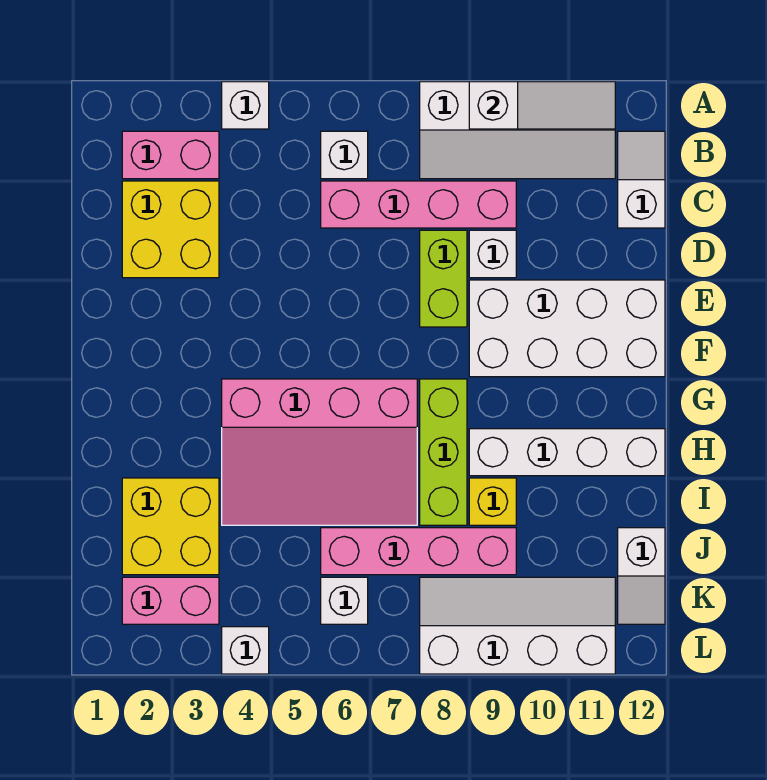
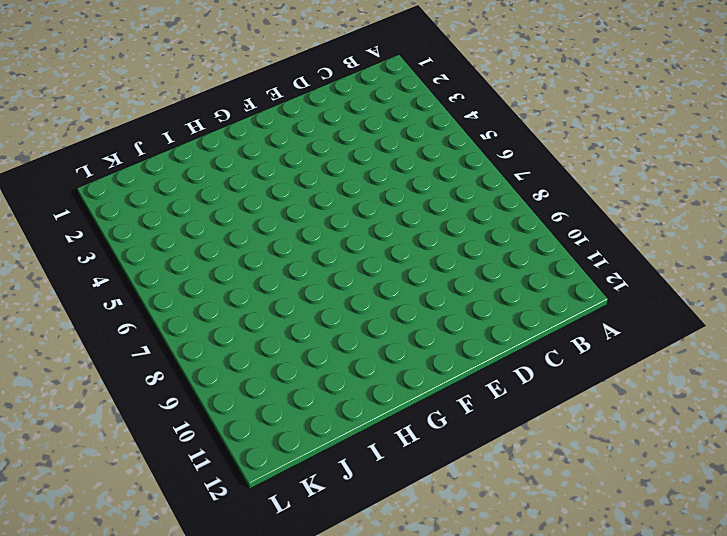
none -> white brick A4 level 1
none -> white slope A8:B11 level 1 top A
none -> pink brick B2:B3 level 1

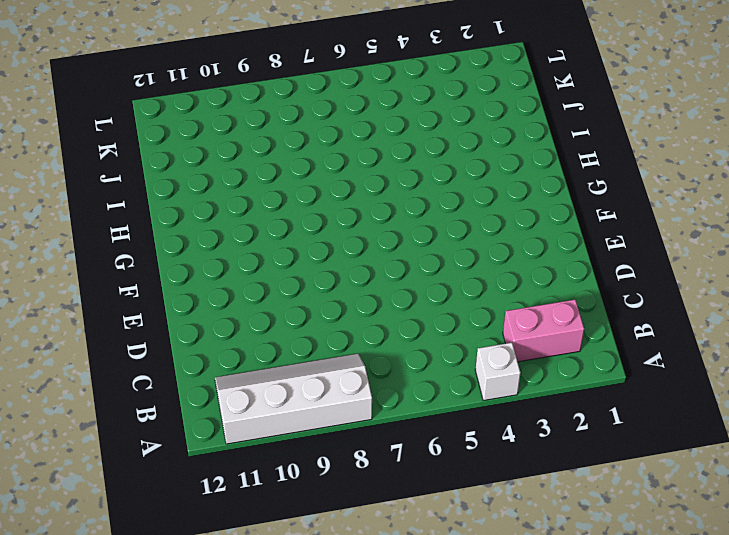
none -> white brick B6 level 1
none -> white slope B12:C12 level 1 top C
none -> yellow brick C2:D3 level 1

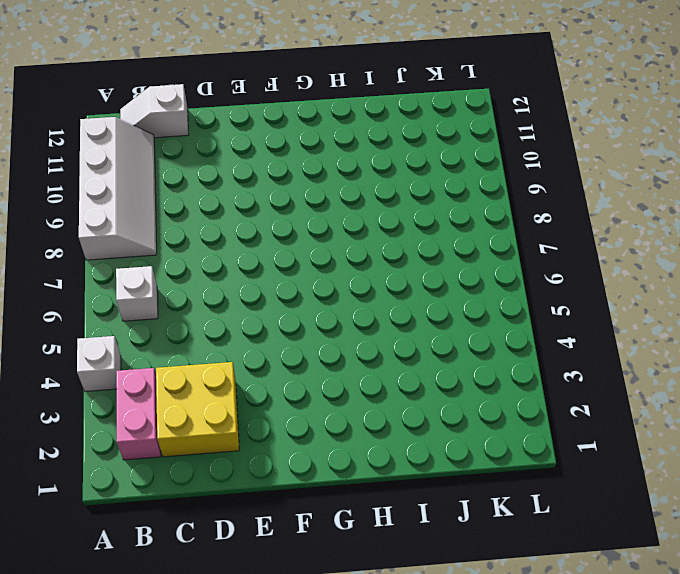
none -> pink brick C6:C9 level 1
none -> lime brick D8:E8 level 1
none -> white brick D9 level 1

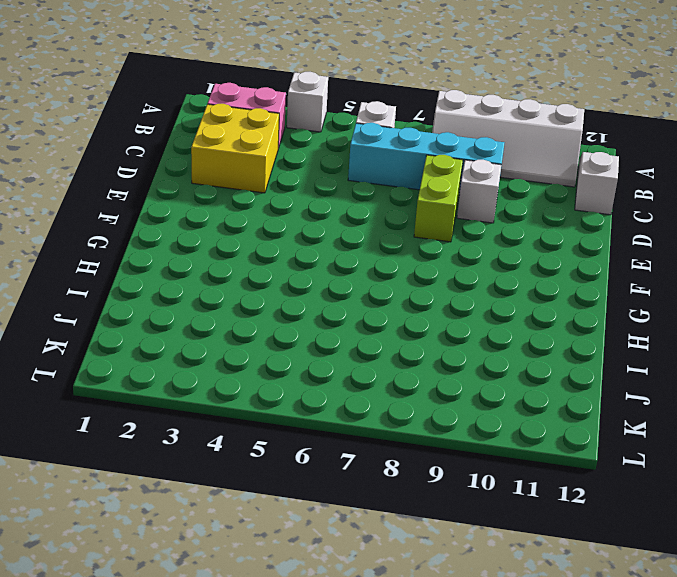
cyan brick C6:C9 level 1 -> pink brick C6:C9 level 1
none -> white brick E9:F12 level 1
none -> pink slope G4:I7 level 1 top G
none -> lime brick G8:I8 level 1

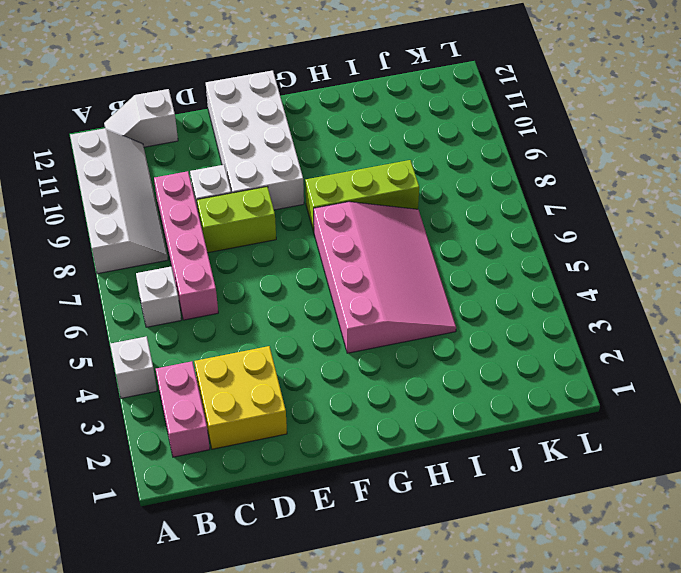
none -> white brick H9:H12 level 1
none -> yellow brick I2:J3 level 1
none -> yellow brick I9 level 1

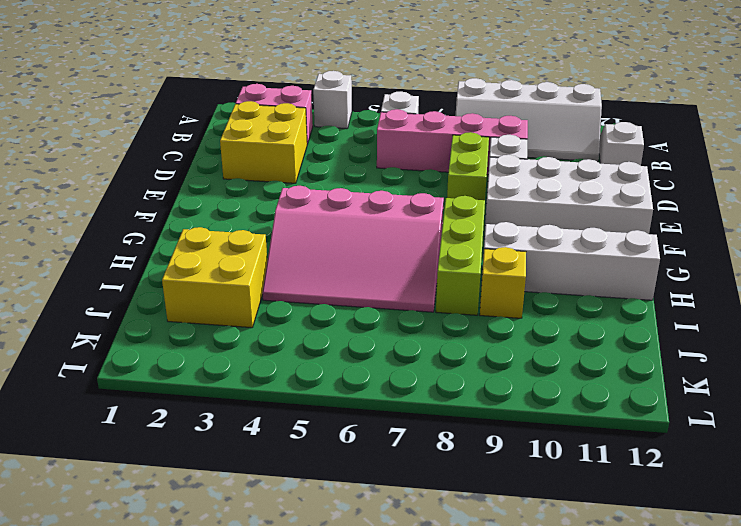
none -> pink brick J6:J9 level 1
none -> white slope J12:K12 level 1 top J
none -> pink brick K2:K3 level 1

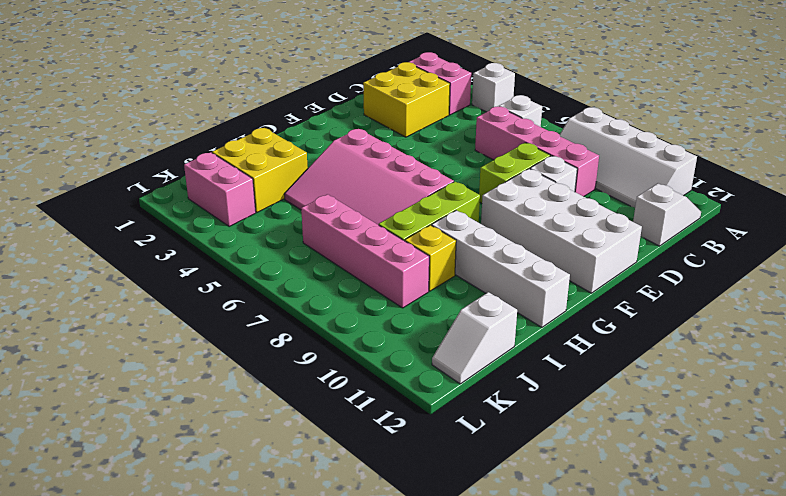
none -> white brick K6 level 1
none -> white slope K8:L11 level 1 top L
none -> white brick L4 level 1

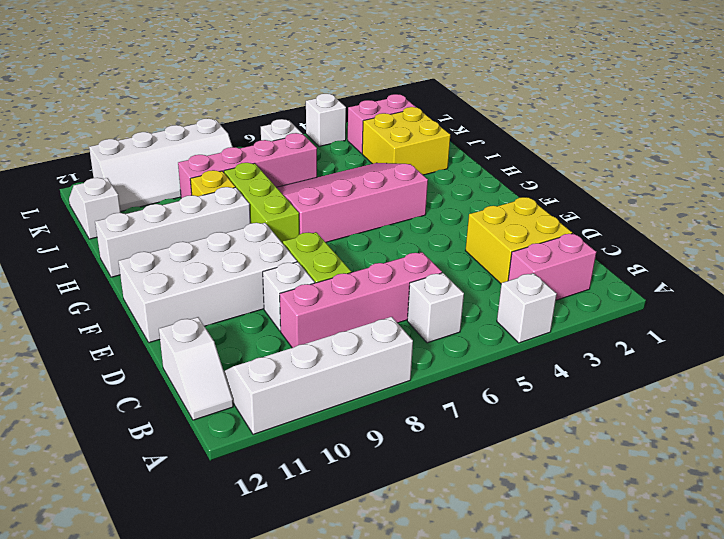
none -> white slope A9:A11 level 2 top 9

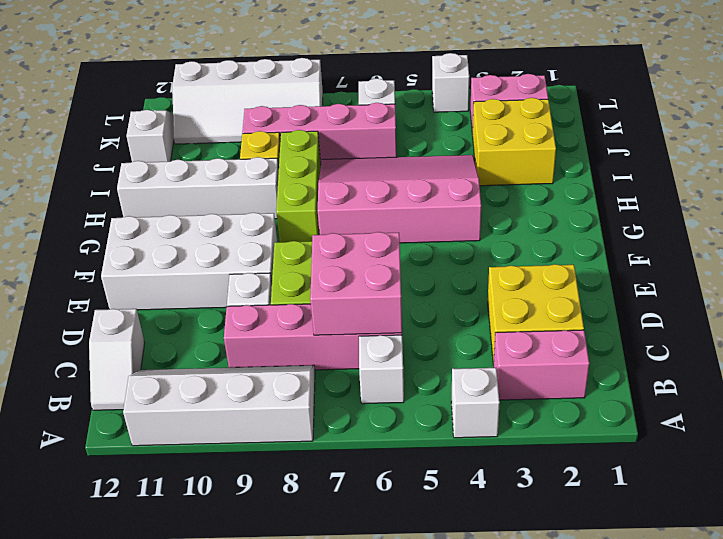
pink brick C6:D7 level 2 -> none
none -> white slope A9:A11 level 2 top 9

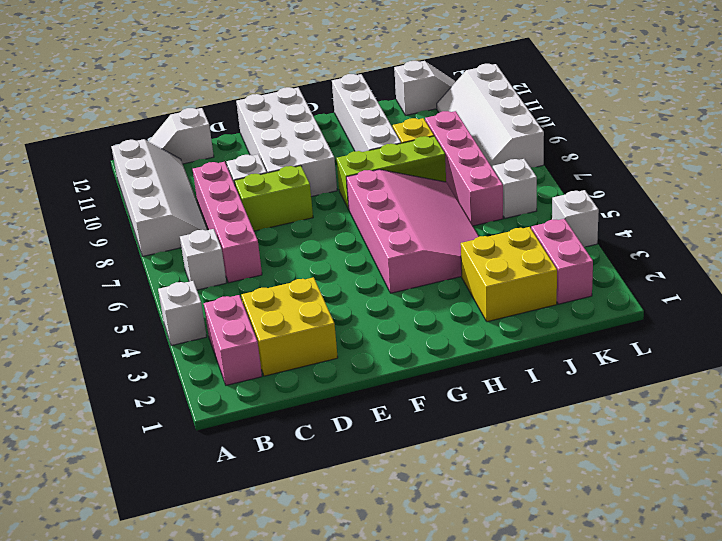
none -> white slope A9:A11 level 2 top 9

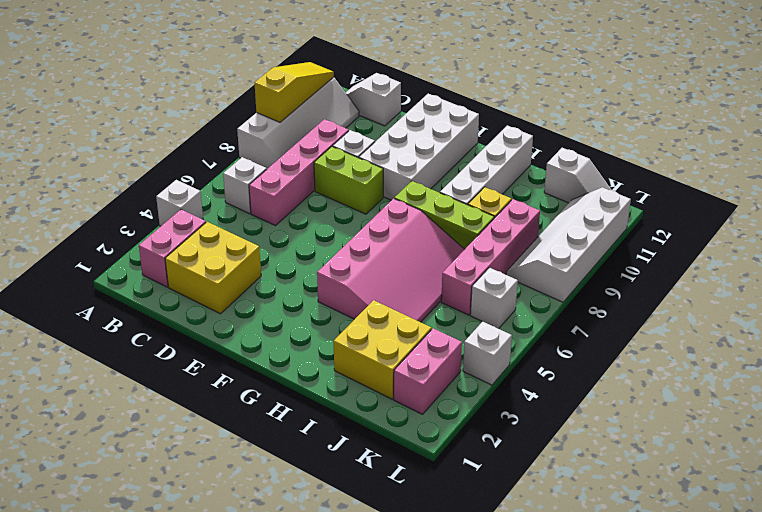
yellow slope A9:A11 level 2 top 9 -> white slope A9:A11 level 2 top 9

